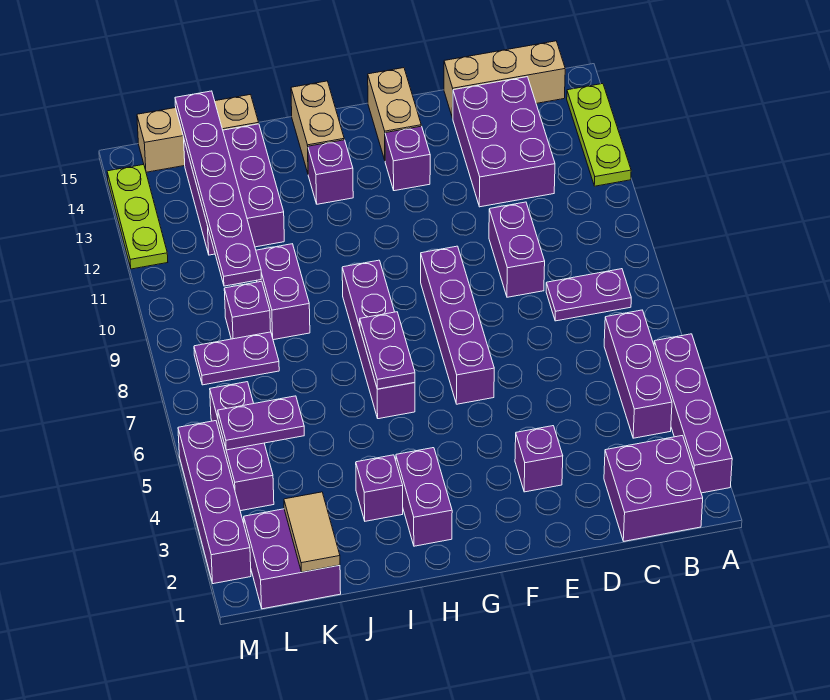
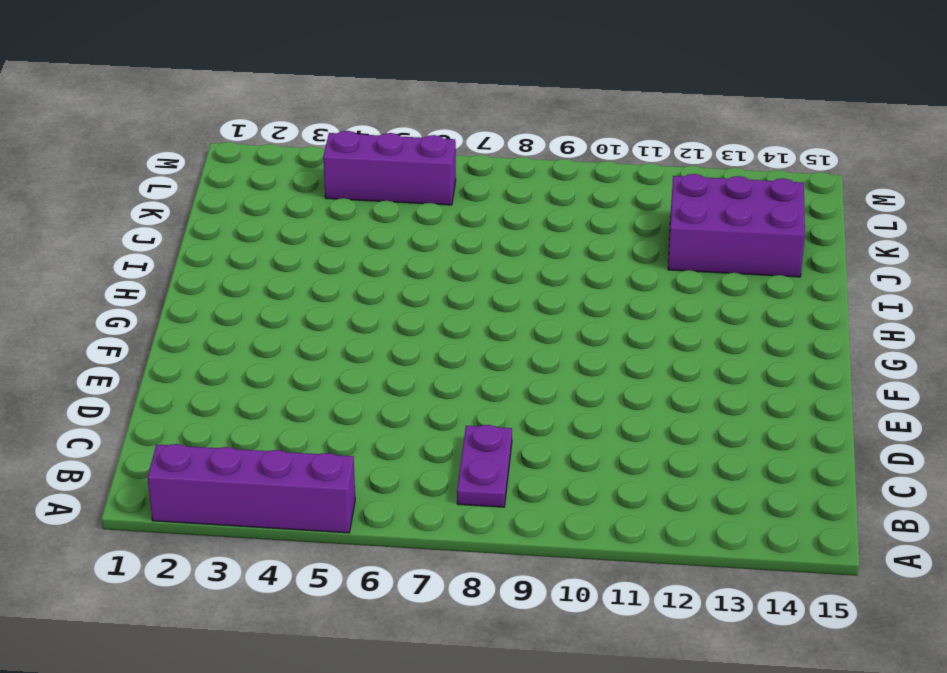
none -> lime plate A12:A14 level 1
none -> purple brick B1:C2 level 1
none -> purple brick B4:B6 level 1
none -> tan brick B15:D15 level 1

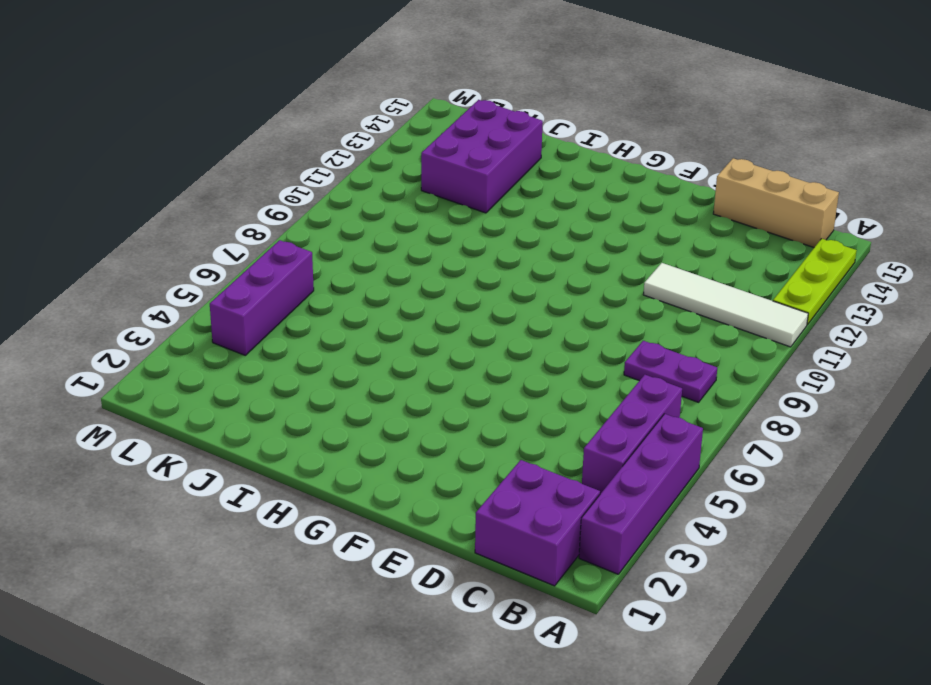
white tile A11:D11 level 1 -> none
none -> purple brick C12:D14 level 1
none -> purple brick D9:D10 level 1
none -> purple brick E3 level 1
none -> purple brick F6:F9 level 1

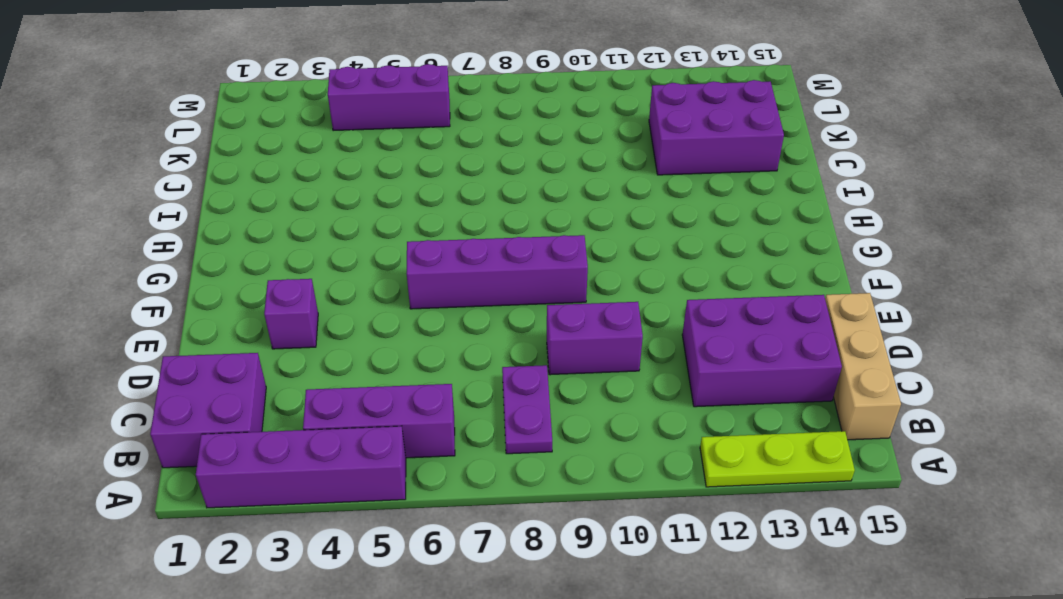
none -> purple brick F13 level 1
none -> tan brick F14:F15 level 1
none -> purple brick H2:H3 level 1
none -> purple brick H6:H9 level 1

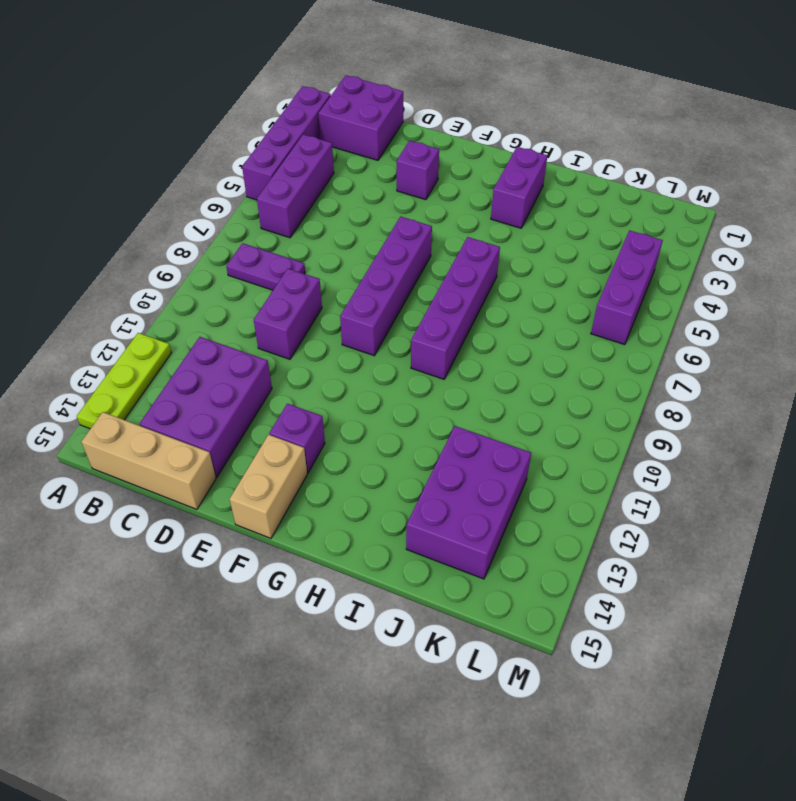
none -> purple brick H13 level 1
none -> tan brick H14:H15 level 1
none -> purple brick I3 level 1
none -> purple brick J9:J10 level 1

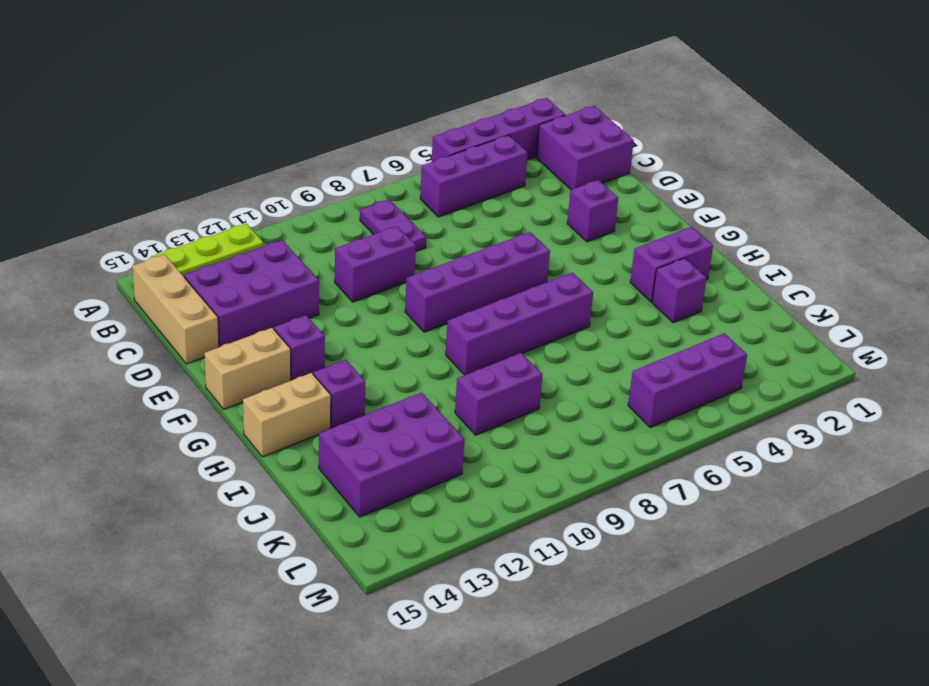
none -> tan brick J15:L15 level 1
none -> purple brick K1:L2 level 1
none -> purple plate K8:L8 level 1
none -> purple brick K9 level 1

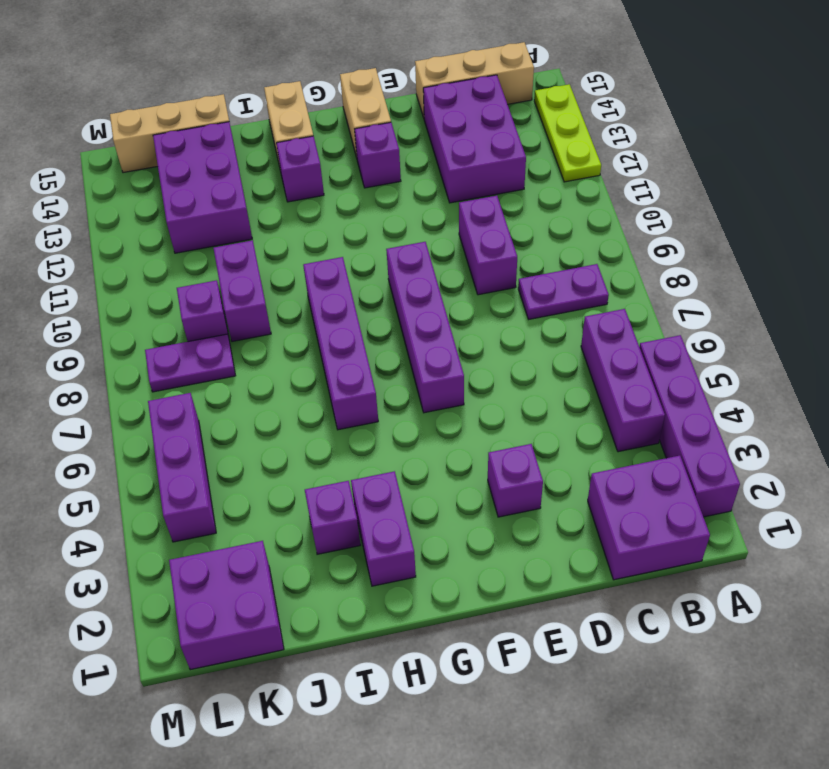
none -> purple brick M2:M5 level 1
none -> lime plate M12:M14 level 1
none -> purple plate H6:H7 level 2
none -> tan tile K1:K2 level 2

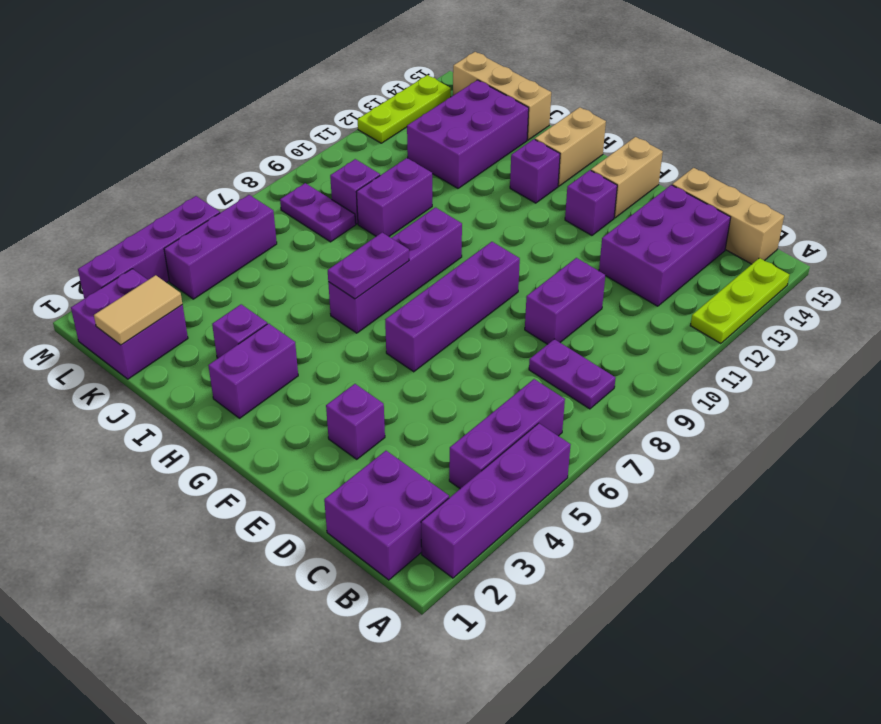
none -> purple plate K5:L5 level 2
none -> purple plate K10:K15 level 2

